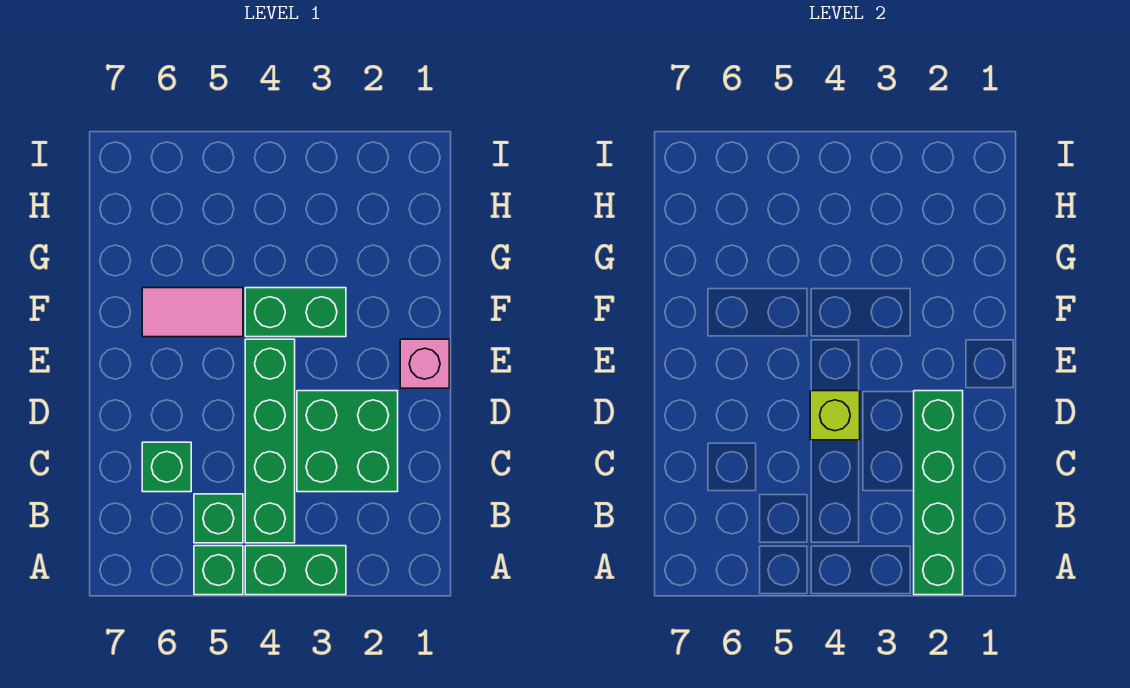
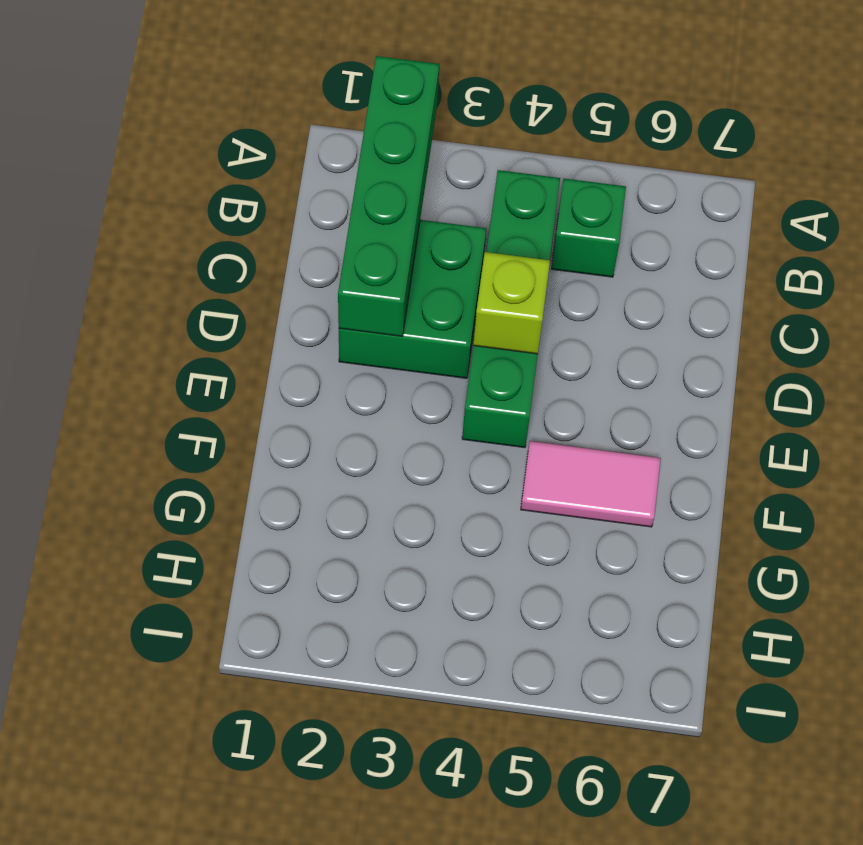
none -> green brick A3:A4 level 1
none -> green brick A5 level 1

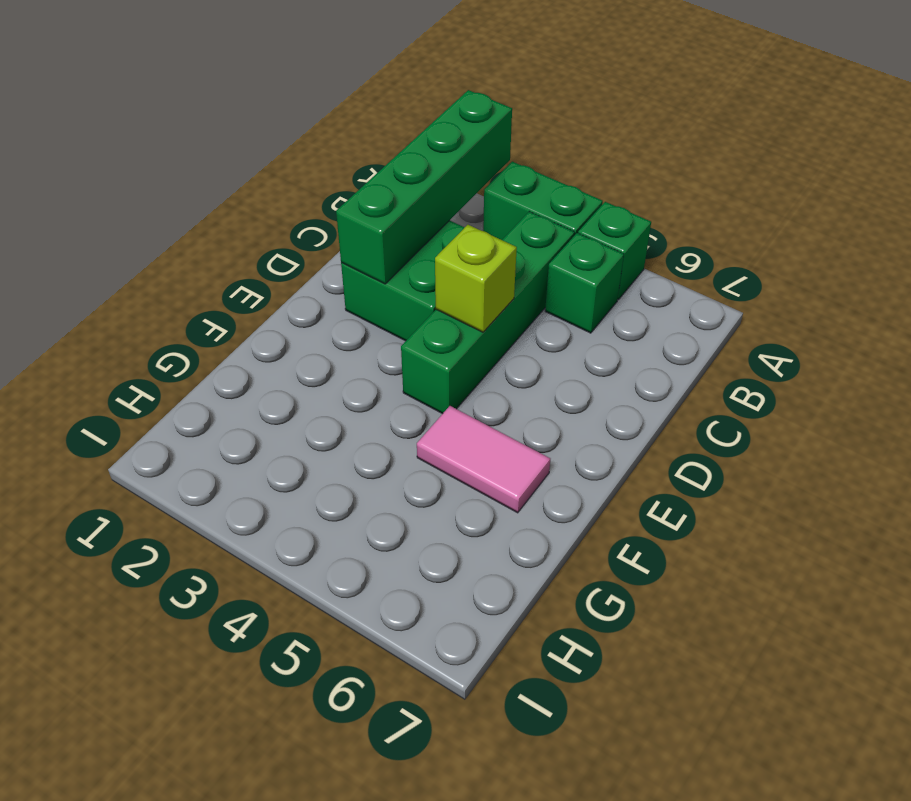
none -> green brick C6 level 1
none -> pink brick E1 level 1

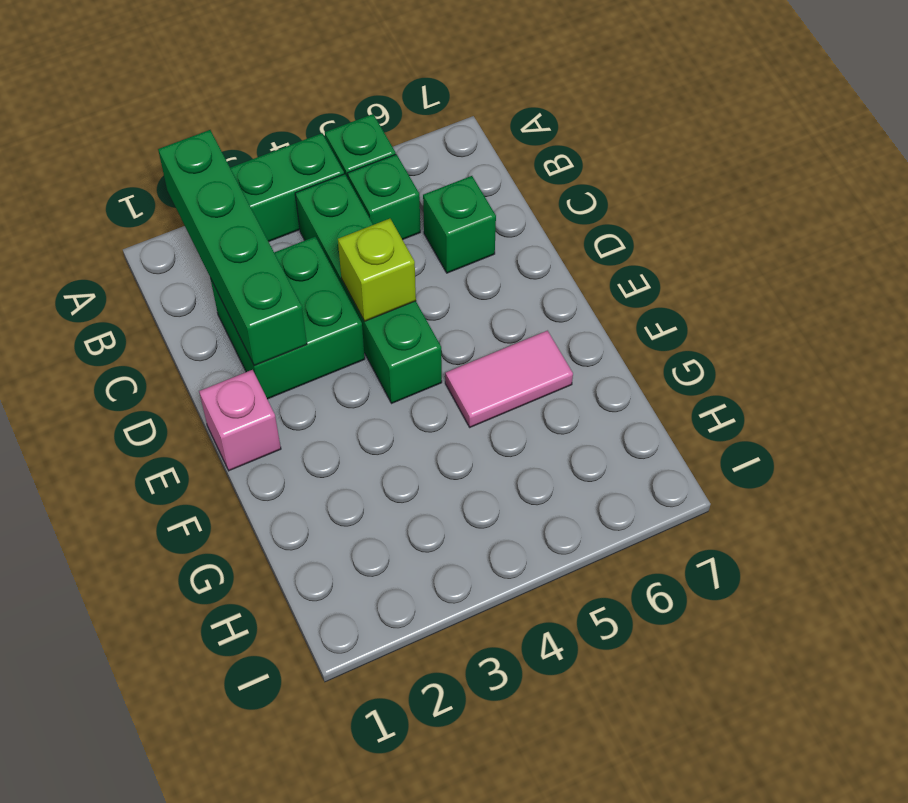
none -> green brick F3:F4 level 1

